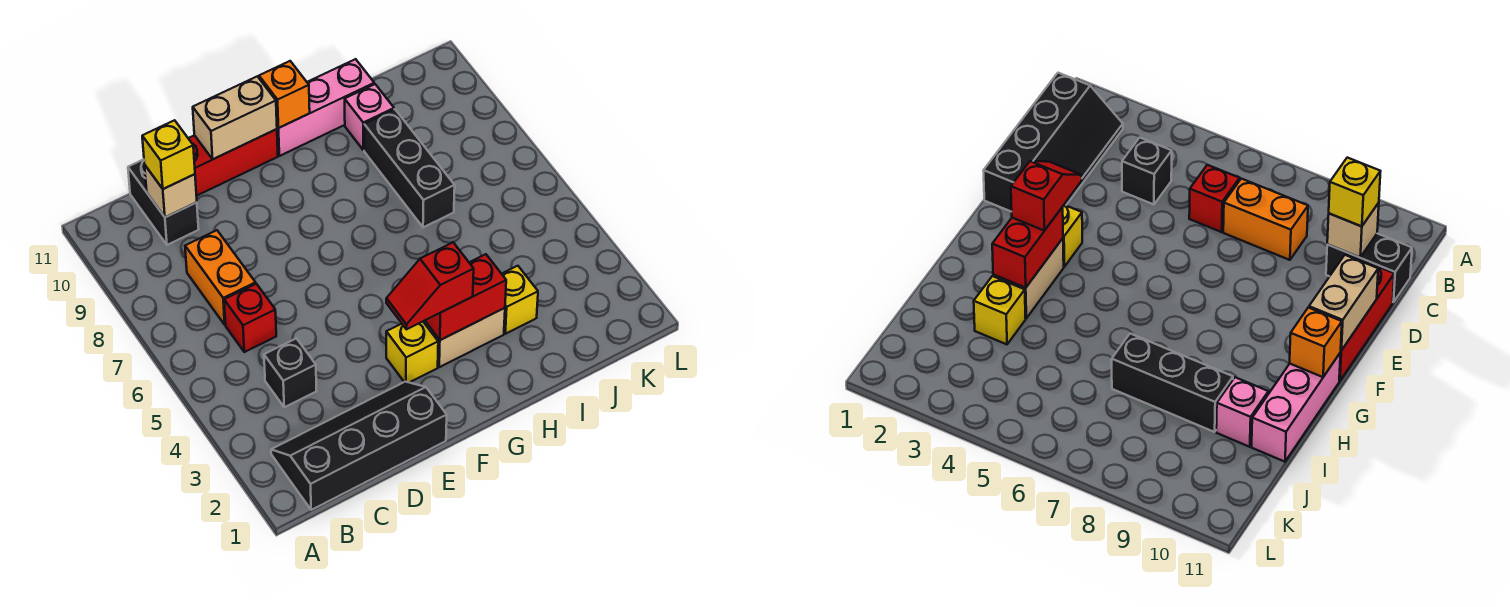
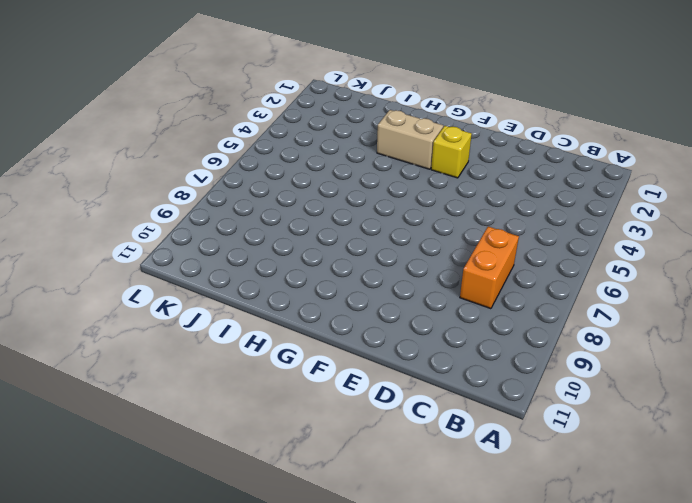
none -> black slope B1:E2 level 1 top 1
none -> black brick C4 level 1
none -> red brick C6 level 1

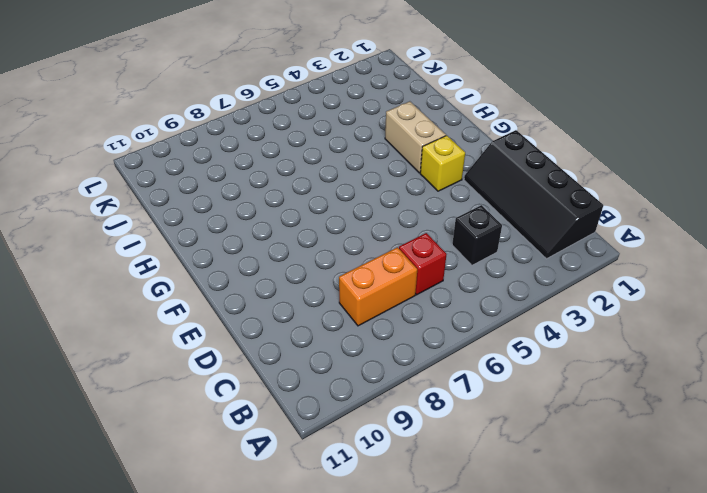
none -> black brick C10:C11 level 1
none -> red brick D11:F11 level 1
none -> pink brick G11:I11 level 1

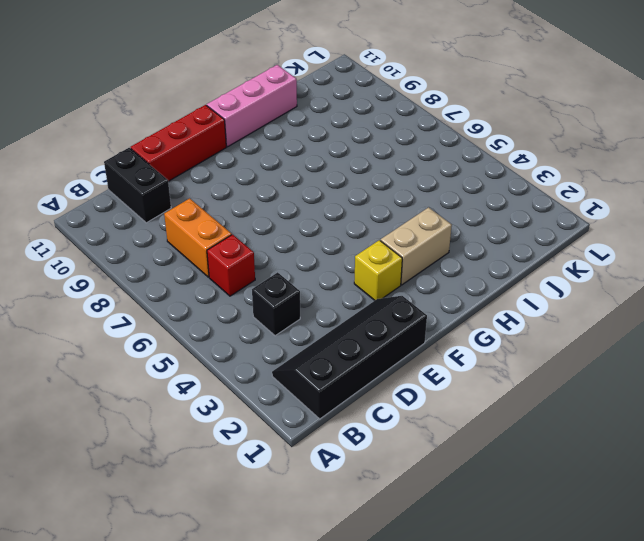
none -> yellow brick I3 level 1
none -> black brick I7:I9 level 1
none -> pink brick I10 level 1

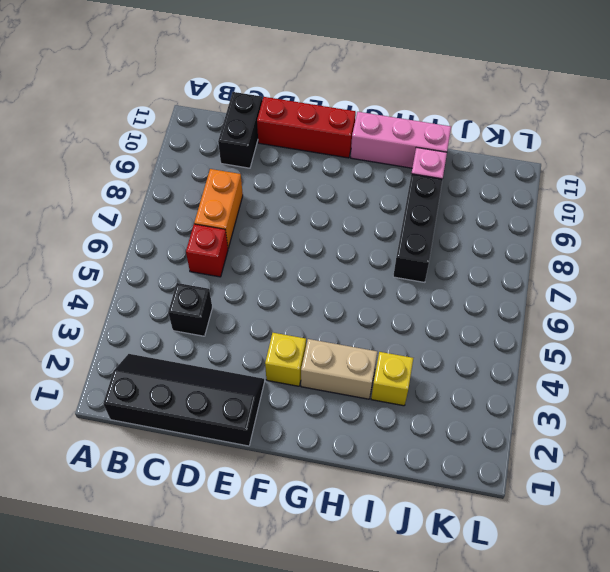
none -> tan brick C10 level 2
none -> tan brick E11:F11 level 2
none -> red brick G3:H3 level 2

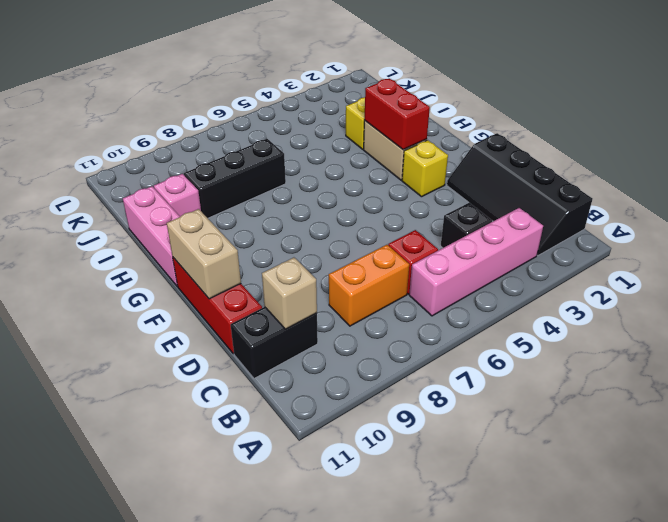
pink brick B3:B6 level 1 -> none
none -> orange brick G11 level 2
none -> yellow brick C10 level 3
none -> red slope F3:G3 level 3 top G

